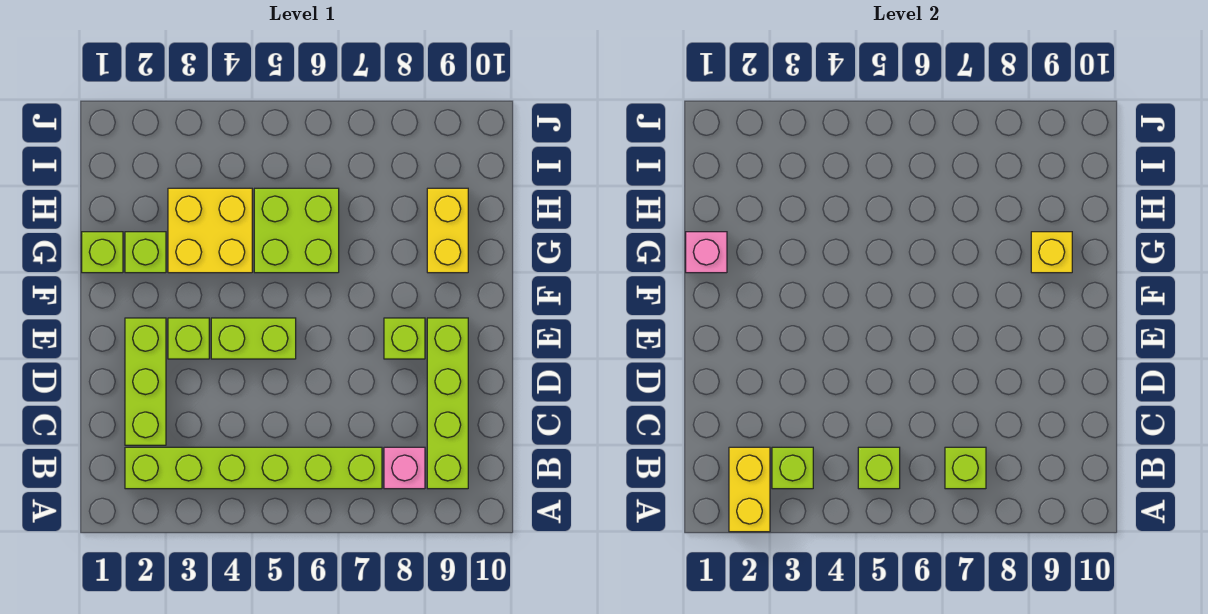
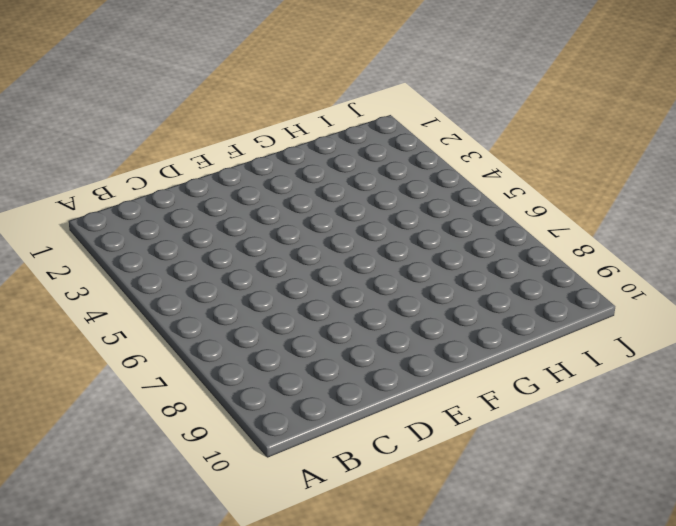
none -> lime brick B2:B7 level 1
none -> pink brick B8 level 1
none -> lime brick B9:E9 level 1

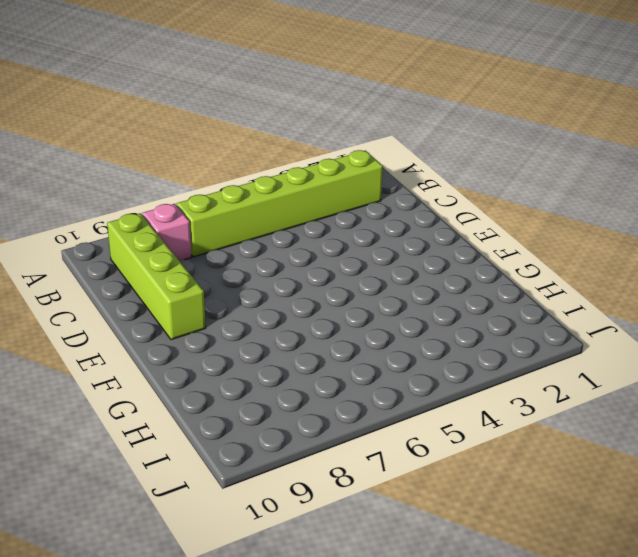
none -> lime brick C2:E2 level 1
none -> lime brick E3 level 1
none -> lime brick E4:E5 level 1

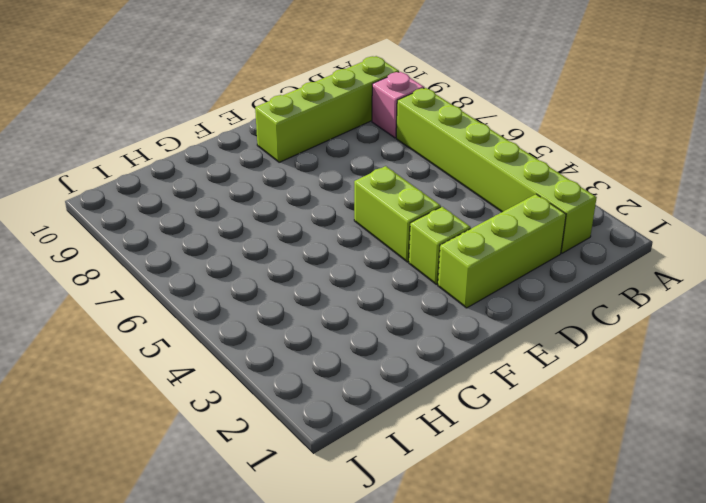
none -> lime brick E8 level 1
none -> lime brick G1 level 1
none -> lime brick G2 level 1

